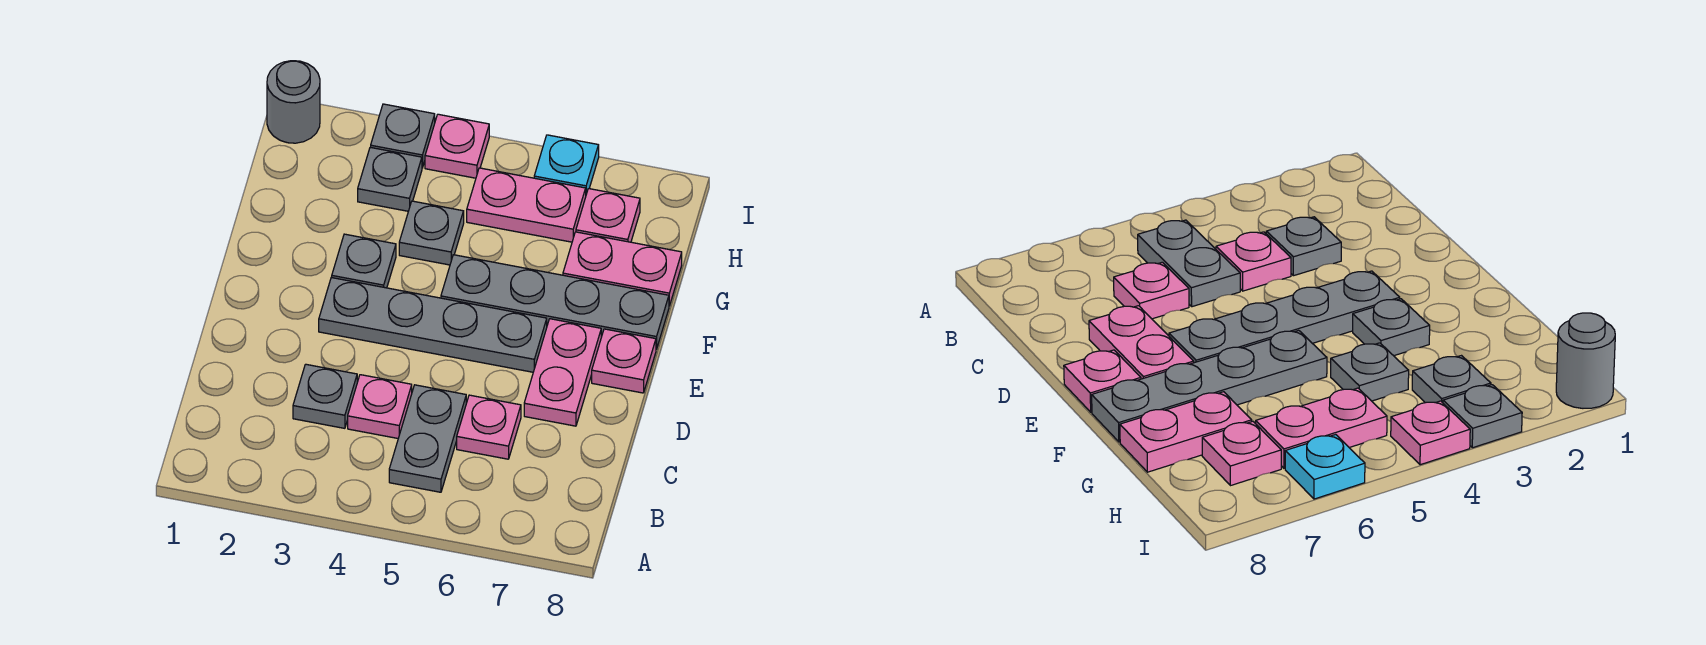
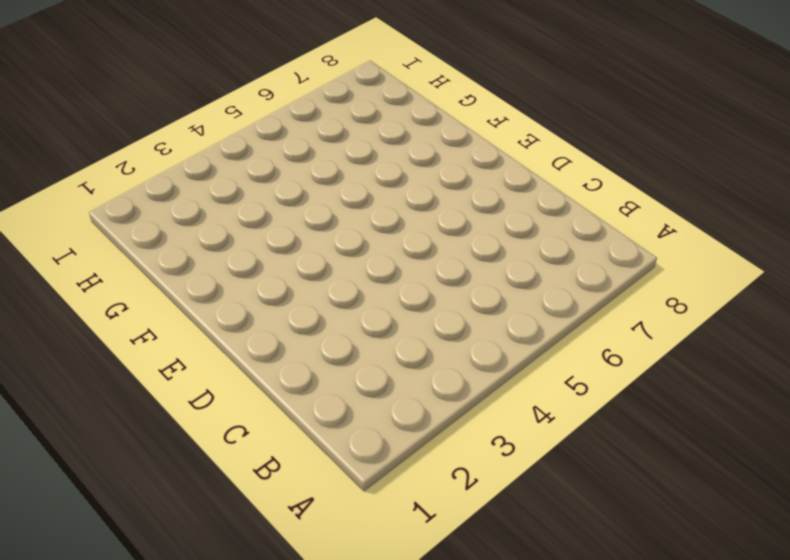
none -> grey plate B5:C5 level 1
none -> grey plate C3 level 1
none -> pink plate C4 level 1

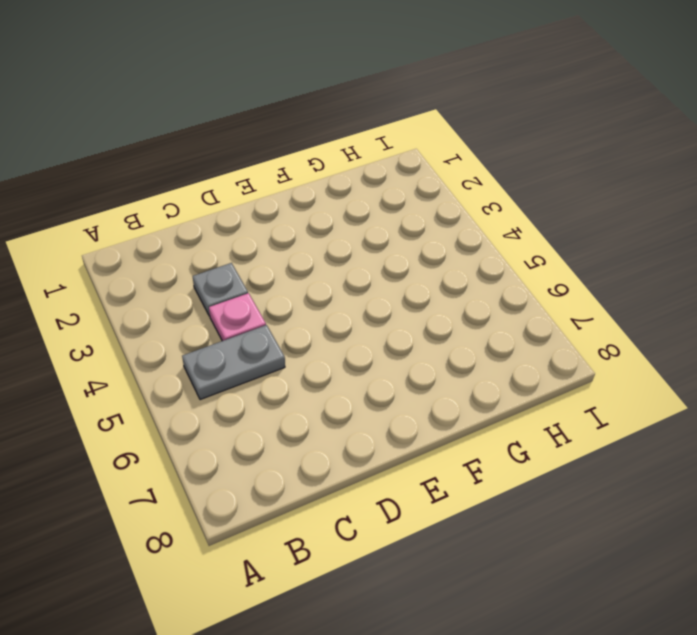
none -> pink plate C6 level 1
none -> pink plate D7:E7 level 1
none -> grey plate E3:E6 level 1

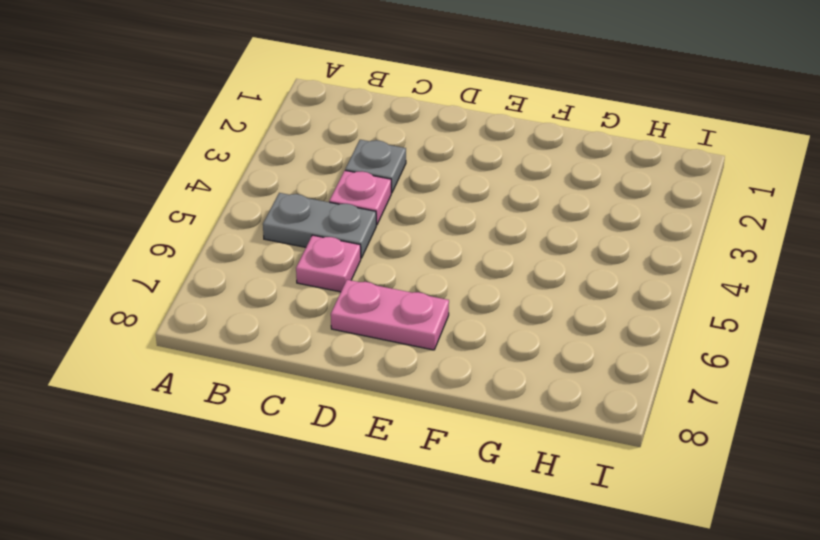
none -> grey plate E3:E6 level 1
none -> pink plate E8 level 1
none -> grey plate F3 level 1

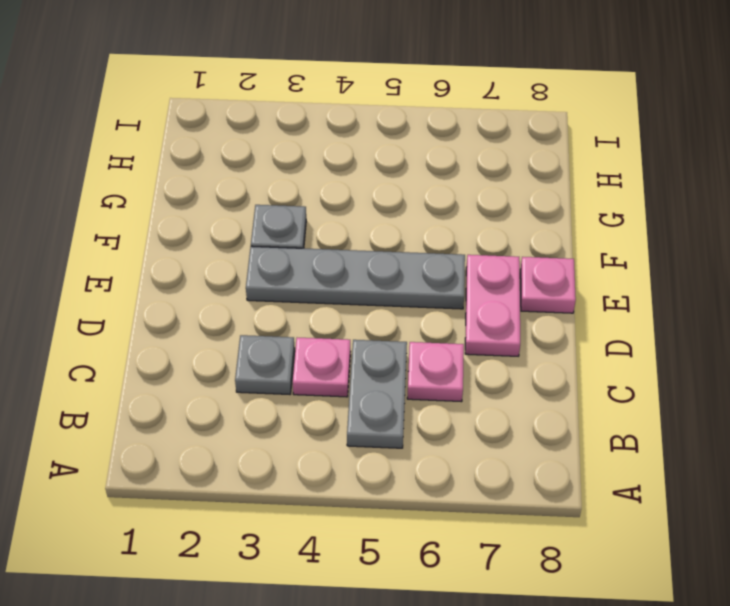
none -> grey plate F5:F8 level 1
none -> grey plate G4 level 1
none -> pink plate G7:G8 level 1

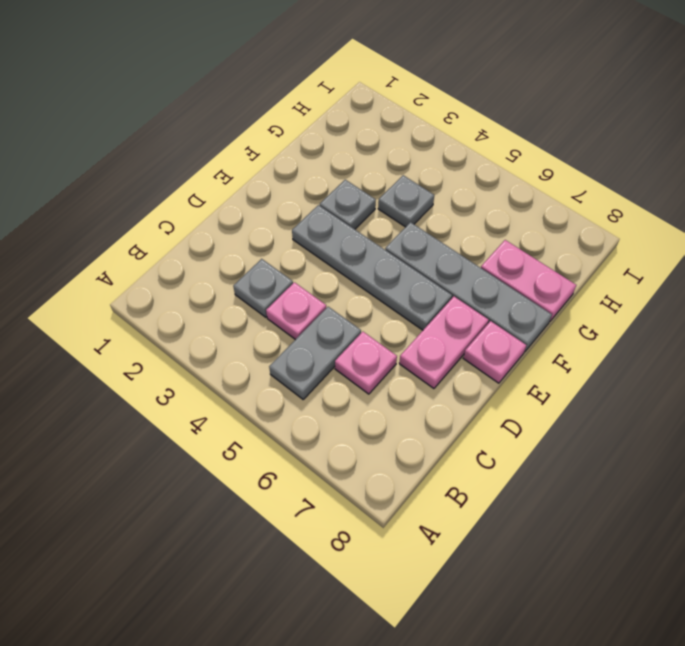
none -> grey plate H3 level 1
none -> pink plate H5:H6 level 1
none -> pink plate H7 level 1

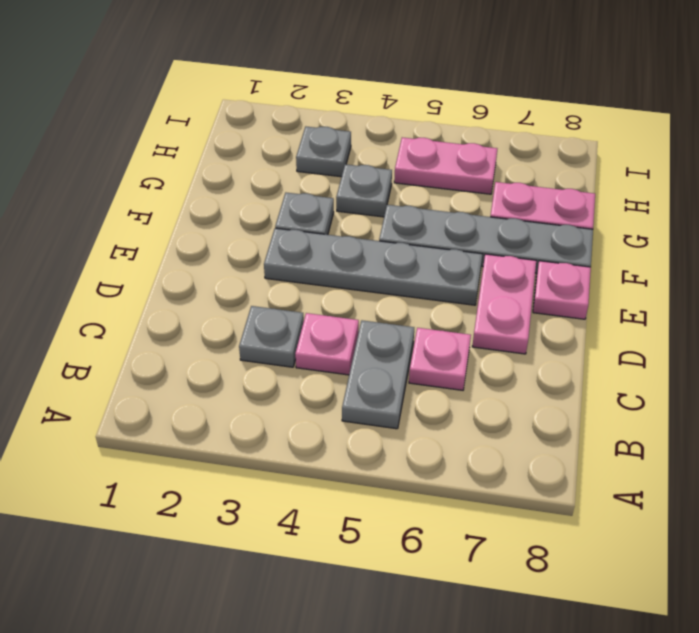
none -> pink plate H7 level 1
none -> grey round brick I1 level 1
none -> grey plate I3 level 1

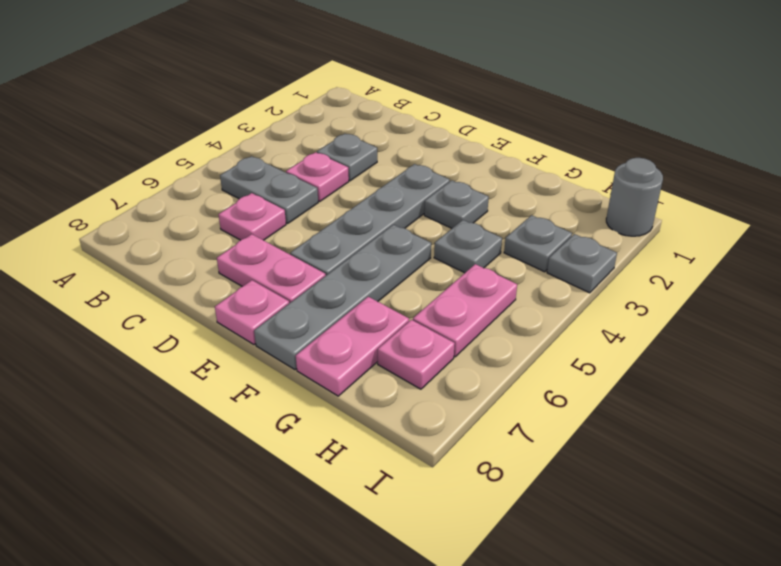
none -> pink plate I4 level 1
none -> cyan plate I6 level 1

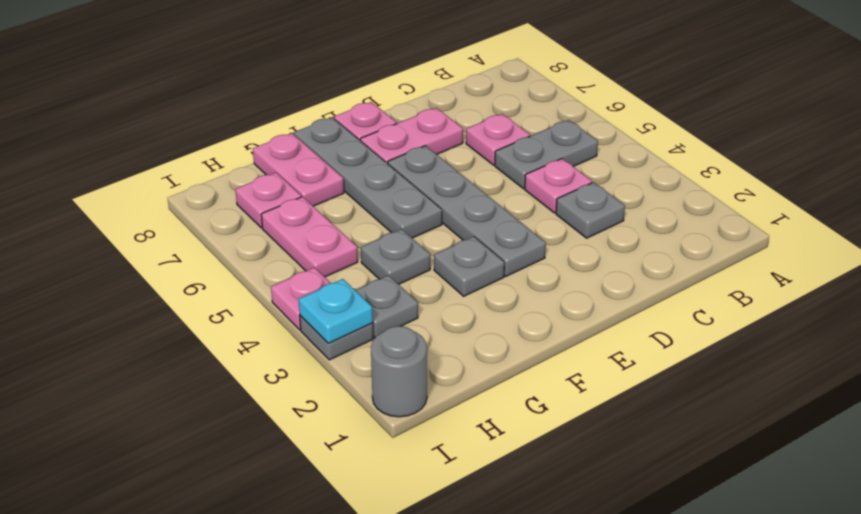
cyan plate I3 level 2 -> cyan plate I6 level 1

